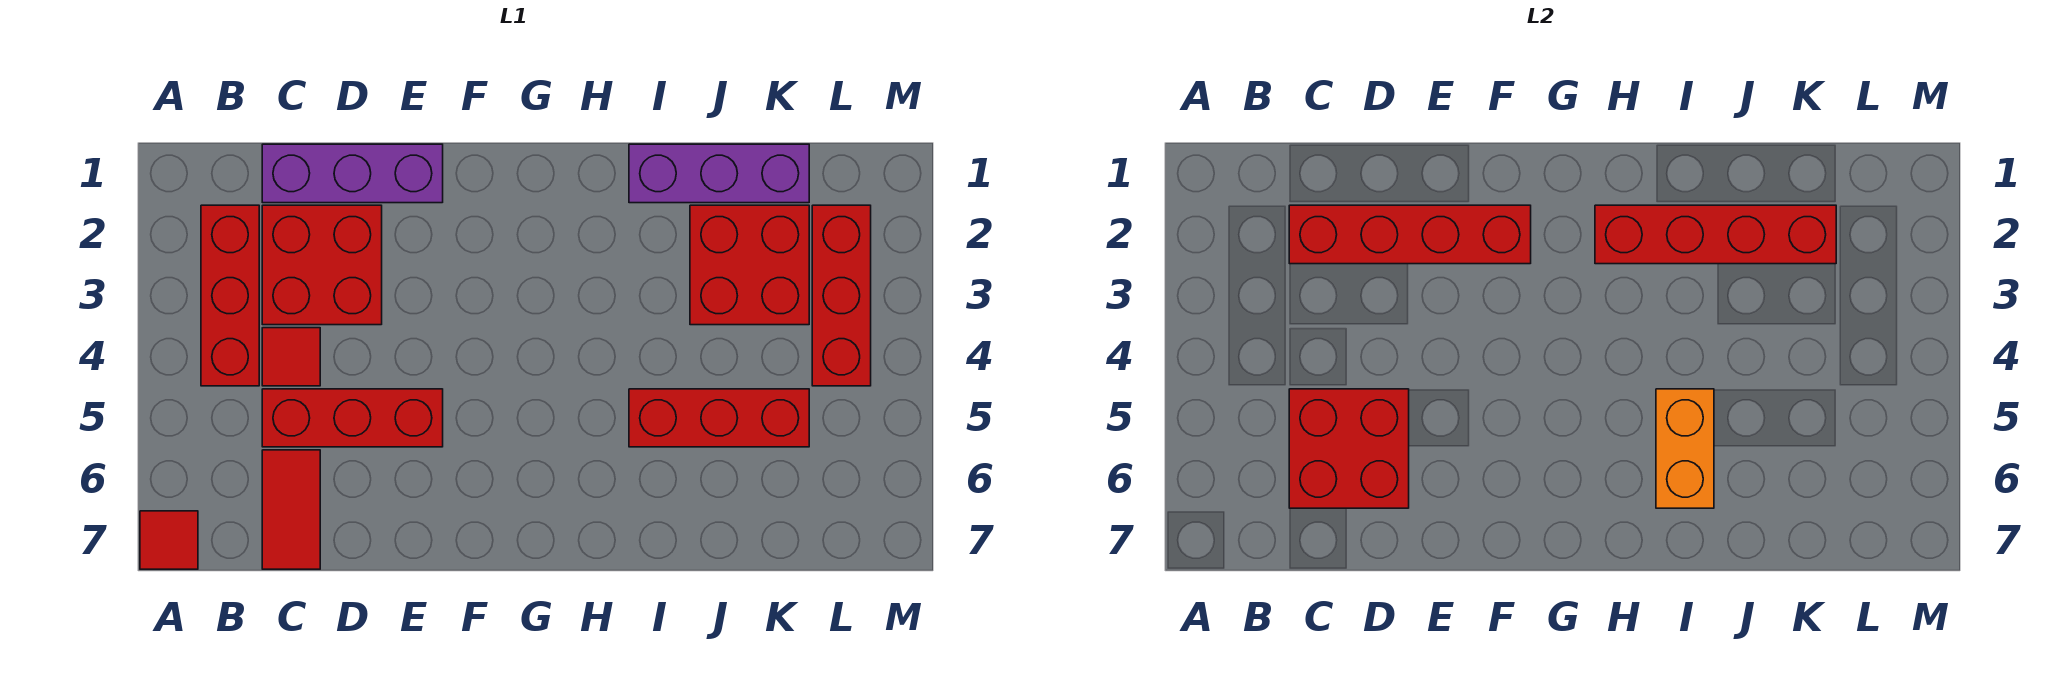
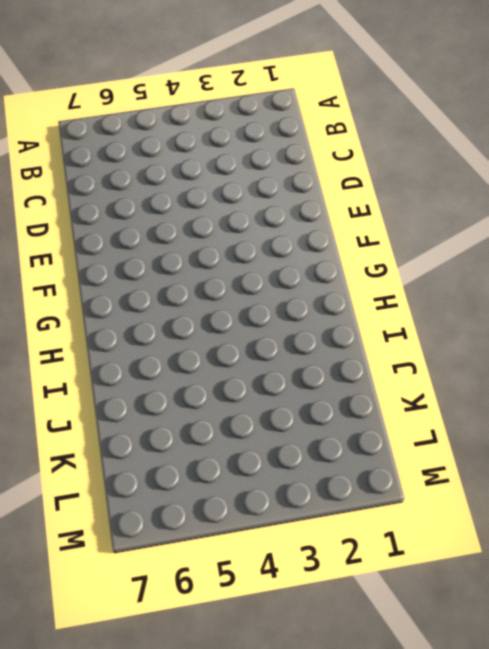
none -> red tile A7 level 1
none -> red brick B2:B4 level 1
none -> purple brick C1:E1 level 1

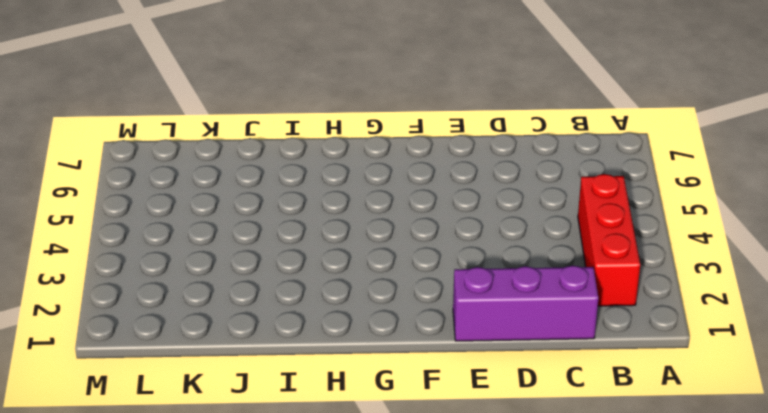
none -> red tile A7 level 1
none -> red brick C2:D3 level 1
none -> red tile C4 level 1

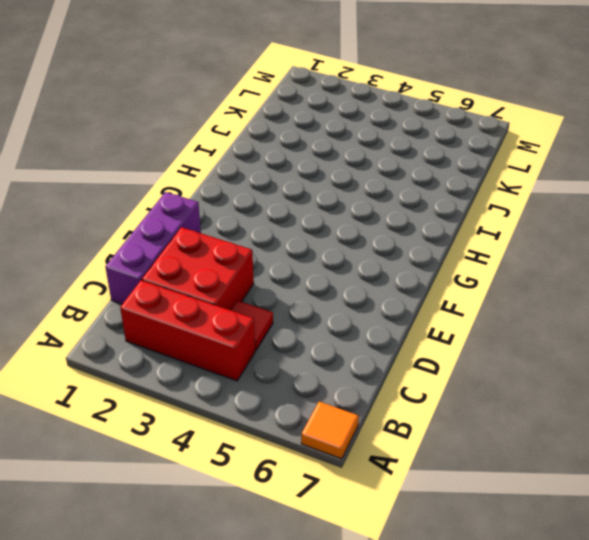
orange tile A7 level 1 -> red tile A7 level 1
none -> red brick C5:E5 level 1
none -> red tile C6:C7 level 1
none -> purple brick I1:K1 level 1

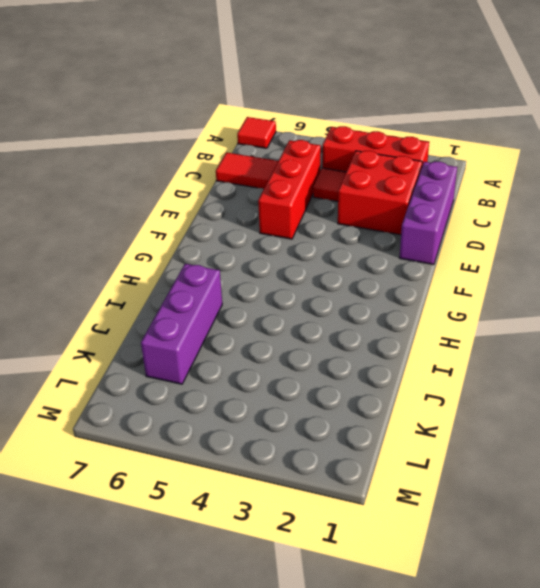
purple brick I6:K6 level 1 -> purple brick I1:K1 level 1
none -> red brick I5:K5 level 1
none -> red brick J2:K3 level 1
none -> red brick L2:L4 level 1

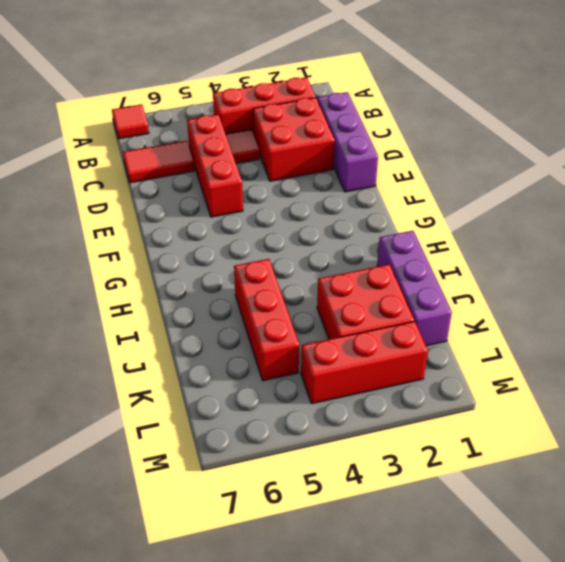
none -> red brick C2:F2 level 2
none -> red brick C5:D6 level 2
none -> red brick H2:K2 level 2

